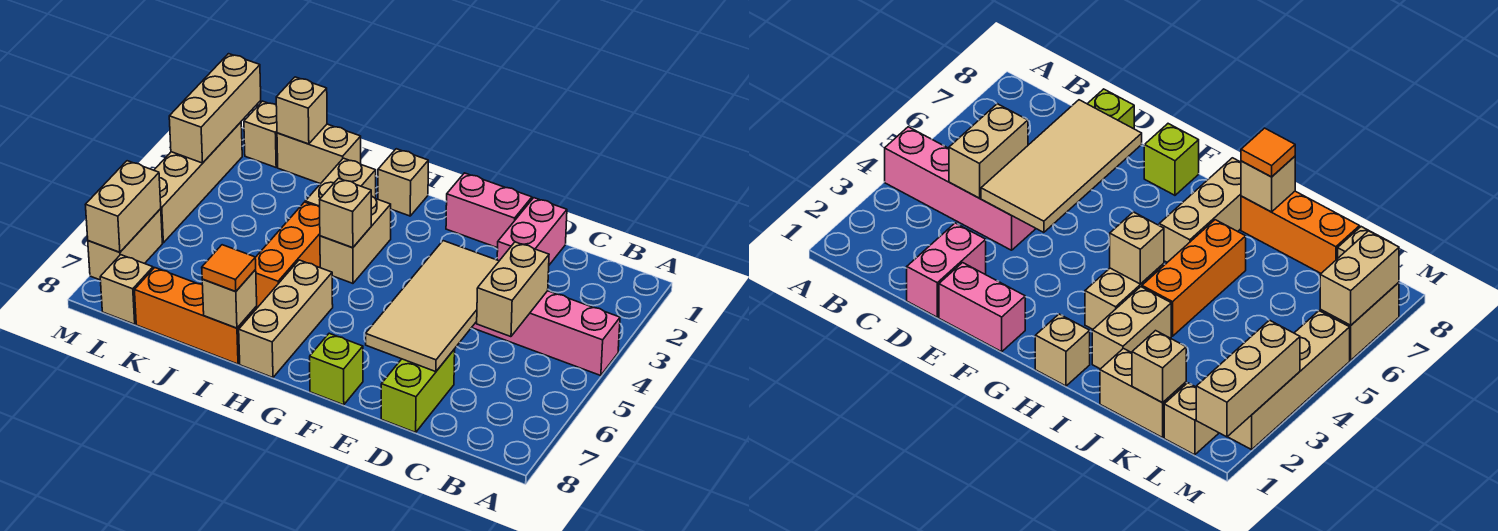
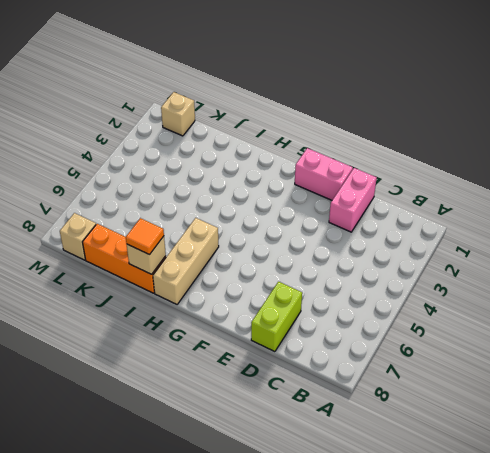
none -> pink brick A4:D4 level 1
none -> lime brick F8 level 1
none -> tan brick H1 level 1

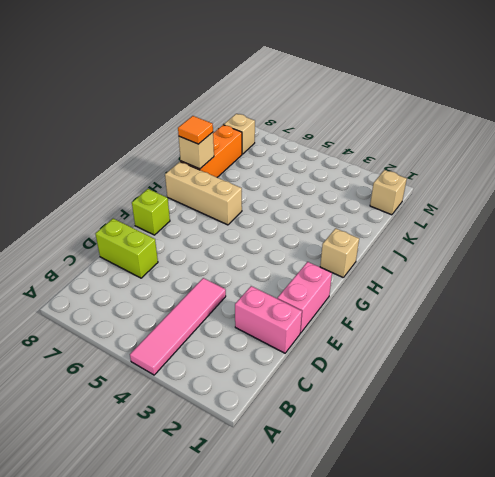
pink tile A4:D4 level 1 -> pink brick A4:D4 level 1
none -> tan brick H3:H4 level 1
none -> tan brick I2:I3 level 1
none -> orange brick I4:I6 level 1

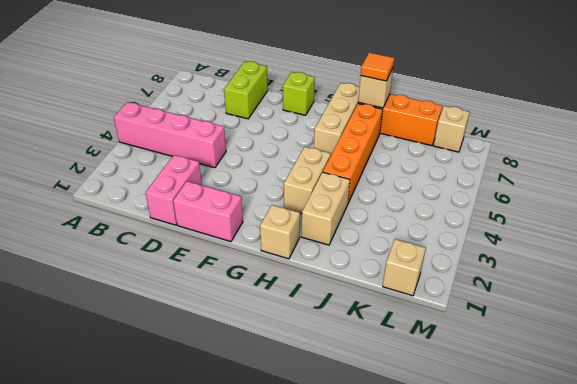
orange brick I4:I7 level 1 -> orange brick I4:I6 level 1
none -> tan brick J1:K1 level 1
none -> tan brick M2:M5 level 1
none -> tan brick M6:M7 level 1

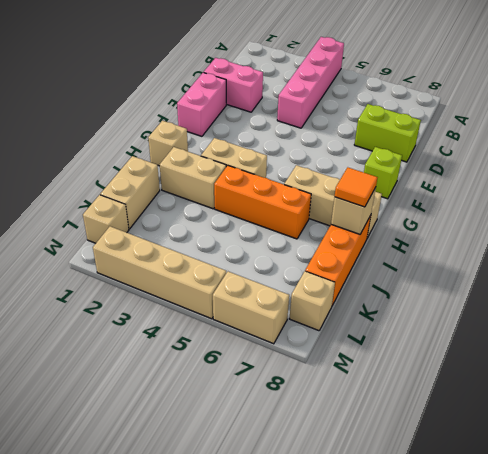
none -> tan brick C4:C5 level 2
none -> tan tile D4:E7 level 2
none -> tan brick H4 level 2

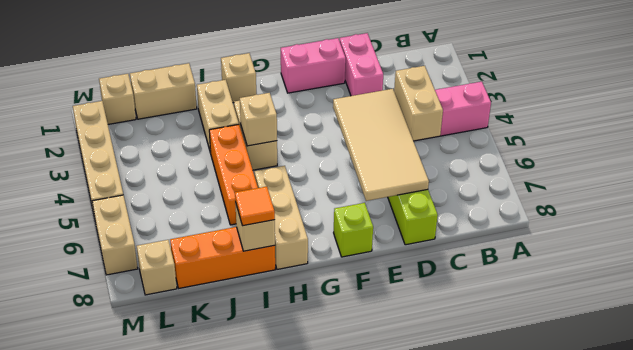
none -> tan brick K1 level 2
none -> tan brick M1:M3 level 2
none -> tan brick M6:M7 level 2

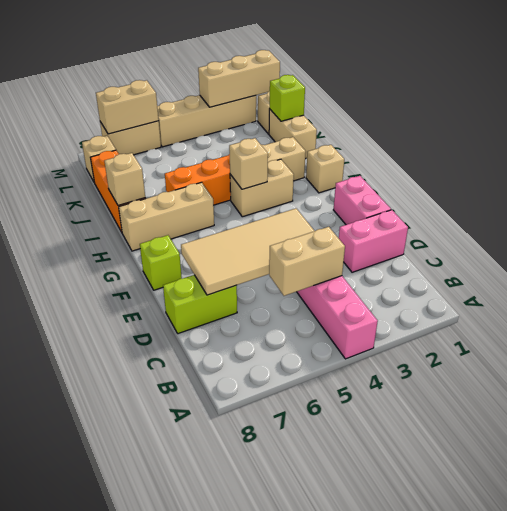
lime brick K1 level 2 -> tan brick K1 level 2
none -> orange tile I8 level 3

